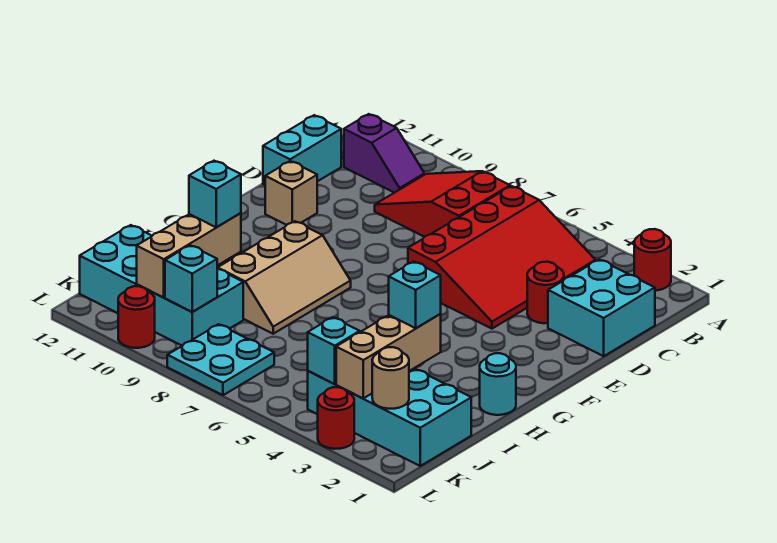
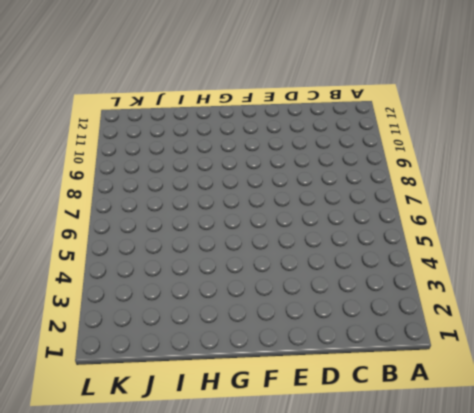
none -> red round brick A2 level 1
none -> red slope B4:E6 level 1 top 6
none -> red slope B7:C9 level 1 top 7

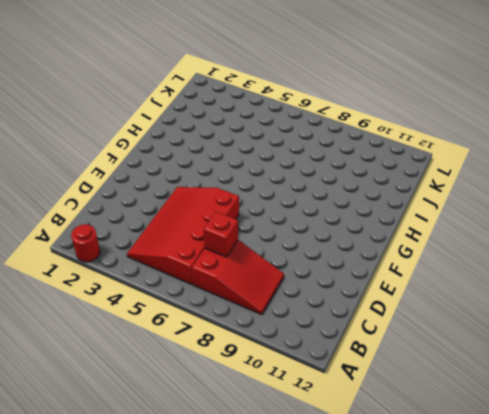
red brick C7 level 2 -> none
none -> purple slope B10:B11 level 1 top 11
none -> cyan brick C1:D2 level 1
none -> cyan brick C12:D12 level 1

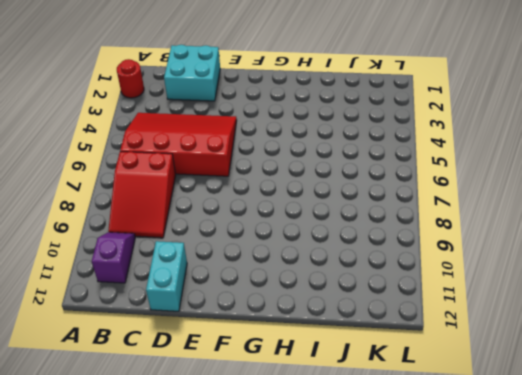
cyan brick D11:D12 level 1 -> cyan brick C12:D12 level 1
none -> red round brick D3 level 1
none -> tan brick E11 level 1
none -> tan slope G8:I9 level 1 top 9

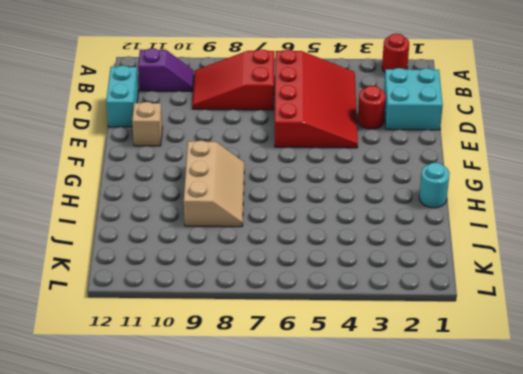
none -> cyan brick J1:K4 level 1
none -> cyan brick J9:K12 level 1
none -> cyan plate K7:L8 level 1

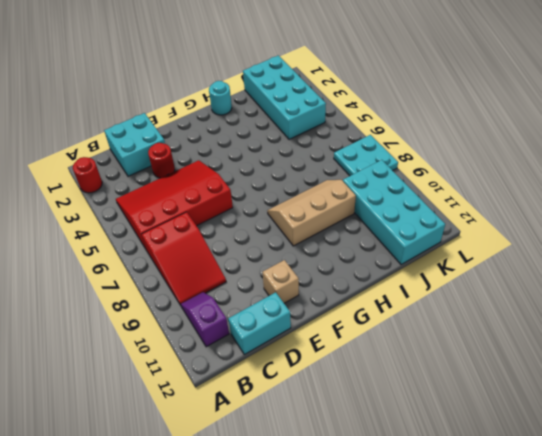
none -> red round brick L3 level 1
none -> red round brick L10 level 1
none -> tan brick I3:K3 level 2

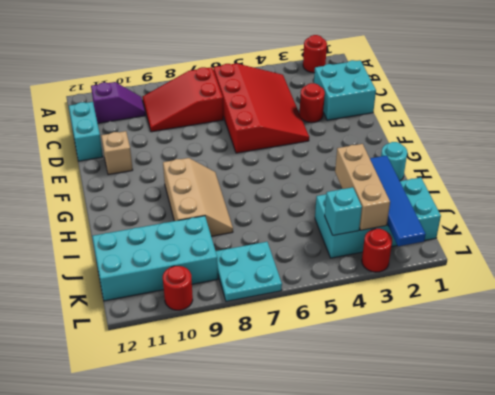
blue tile I2:L2 level 2 -> tan round brick K2 level 2
none -> tan brick I10:K10 level 2
none -> cyan brick K9 level 2
none -> cyan brick I3 level 3

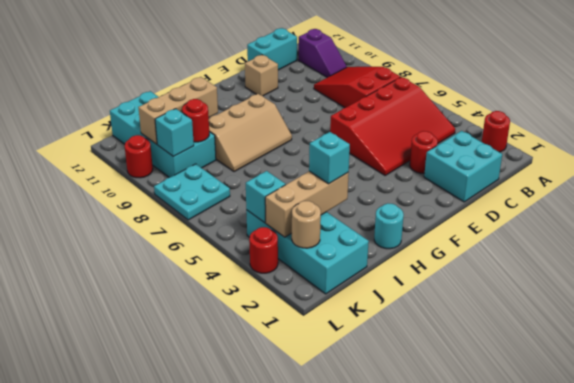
red round brick J9 level 2 -> none
none -> cyan brick I10 level 3

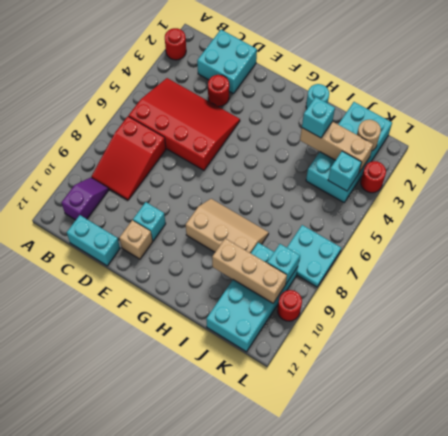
cyan brick E10 level 1 -> cyan brick I10 level 3

